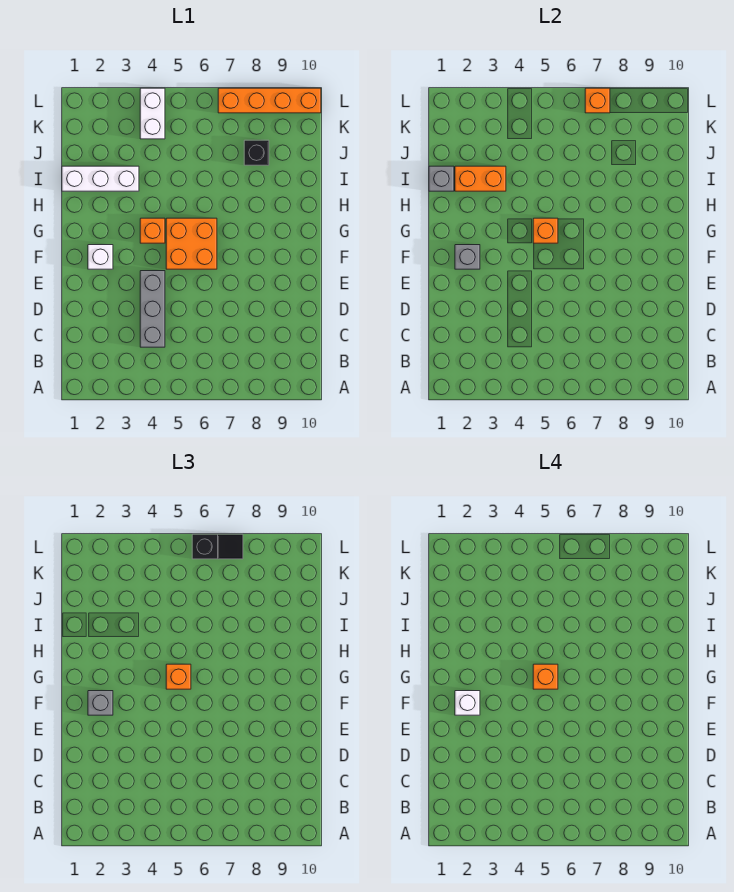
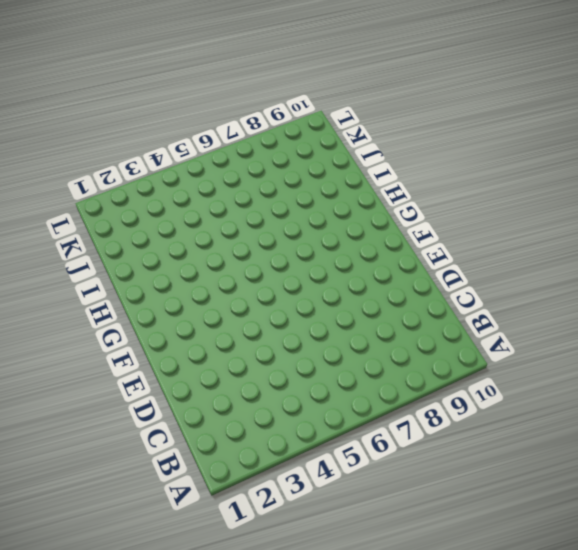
none -> grey brick C4:E4 level 1
none -> white brick F2 level 1
none -> orange brick F5:G6 level 1

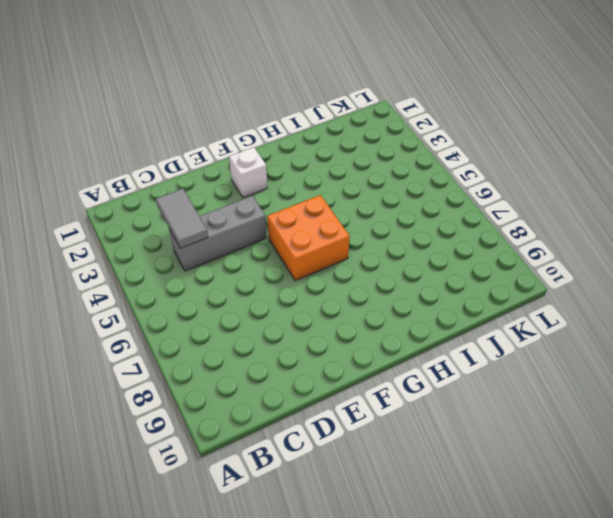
grey tile C3:C4 level 2 -> none
none -> orange brick G4 level 1
none -> white brick I1:I3 level 1
none -> black brick J8 level 1

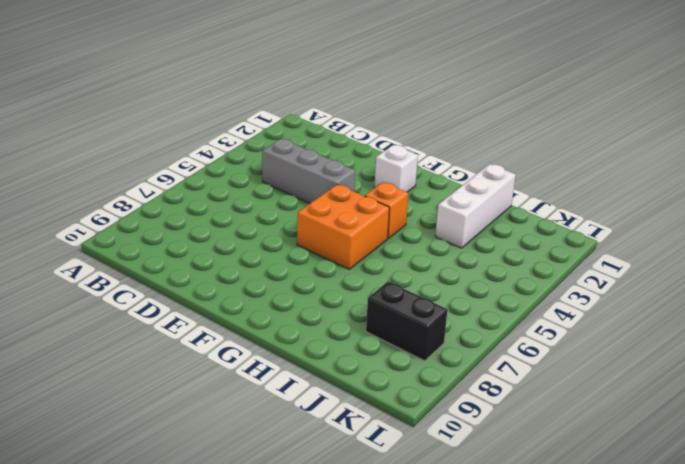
black brick J8:K8 level 1 -> black brick J8 level 1
none -> white brick K4:L4 level 1
none -> orange brick L7:L10 level 1
none -> grey brick F2 level 2

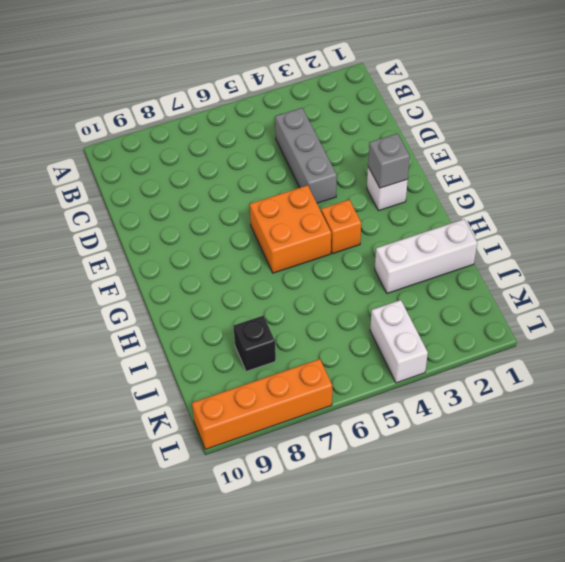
none -> orange brick G5 level 2
none -> grey brick I1 level 2
none -> orange brick I2:I3 level 2

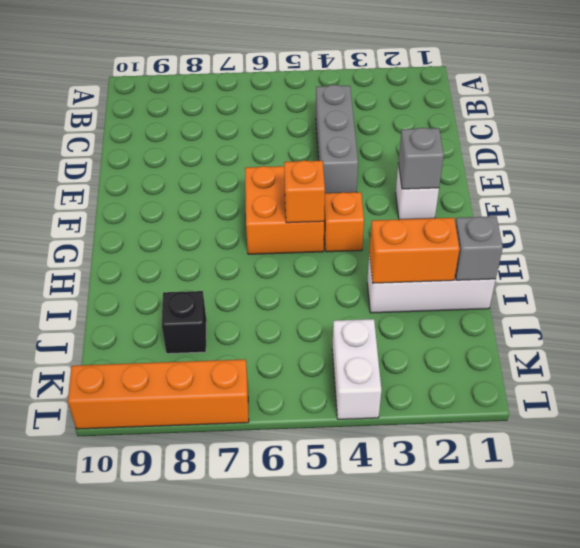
none -> orange brick L7 level 2
none -> grey brick F2 level 3
none -> orange brick G5 level 3

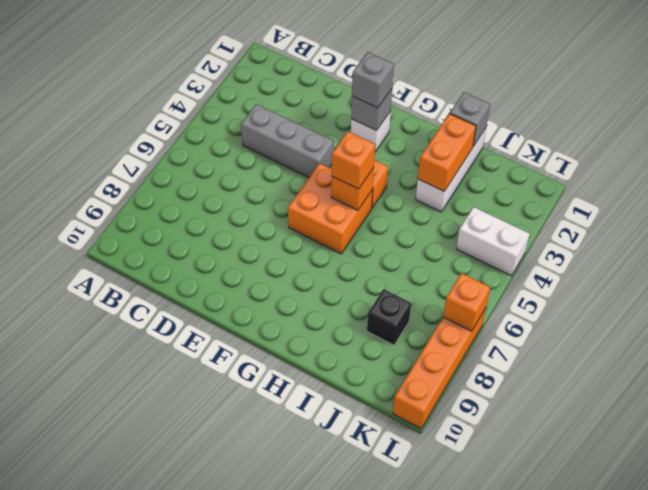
none -> black slope L6:L7 level 3 top 6
none -> white brick F2 level 4
none -> orange brick G5 level 4

